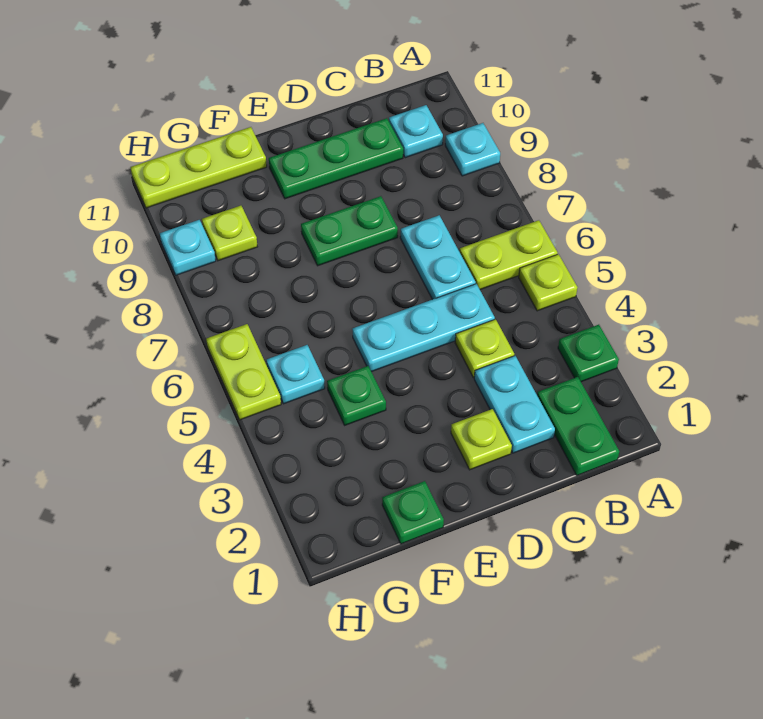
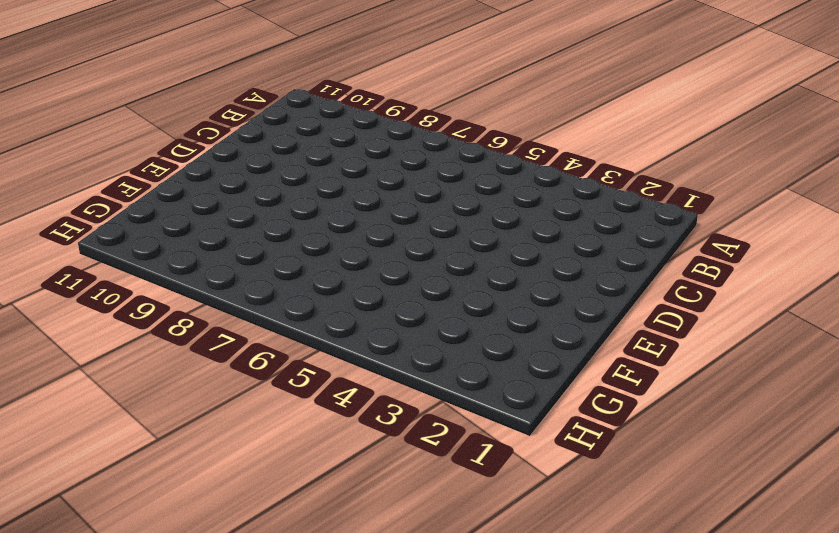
none -> green plate A3 level 1
none -> lime plate A5 level 1
none -> lime plate A6:B6 level 1

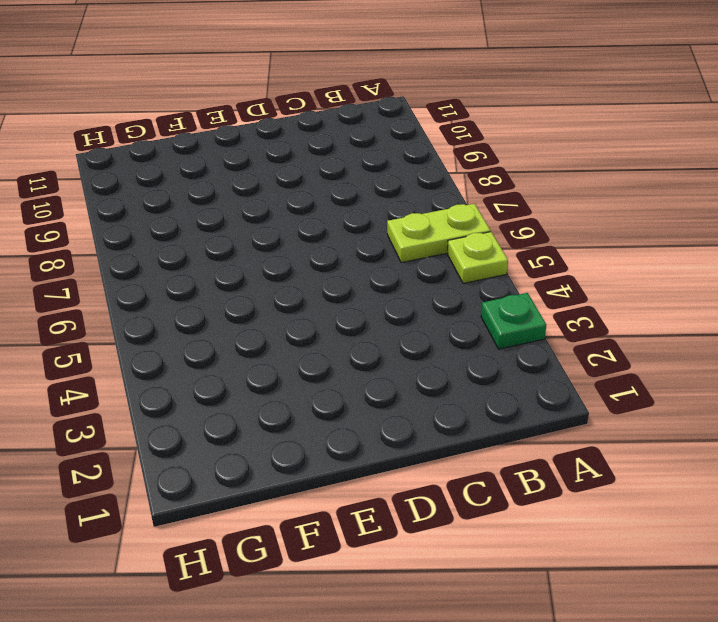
none -> cyan plate A9 level 1
none -> green plate B1:B2 level 1
none -> cyan plate B10 level 1

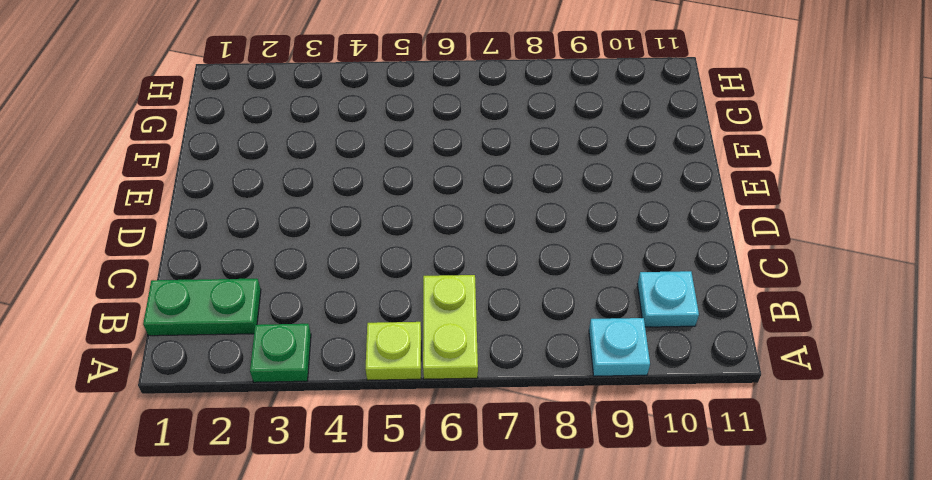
none -> cyan plate C2:C3 level 1
none -> lime plate C4 level 1
none -> cyan plate C5:E5 level 1

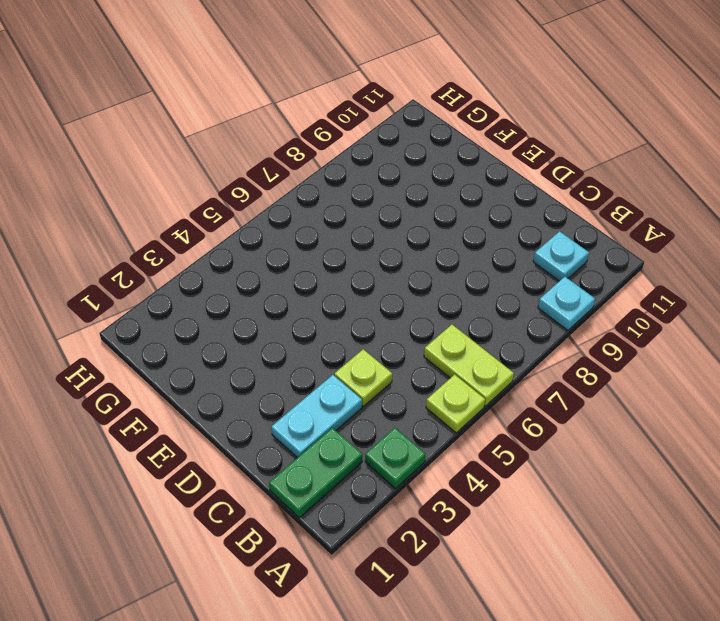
none -> cyan plate C5:E5 level 1
none -> cyan plate C6:C7 level 1
none -> green plate C10:E10 level 1

